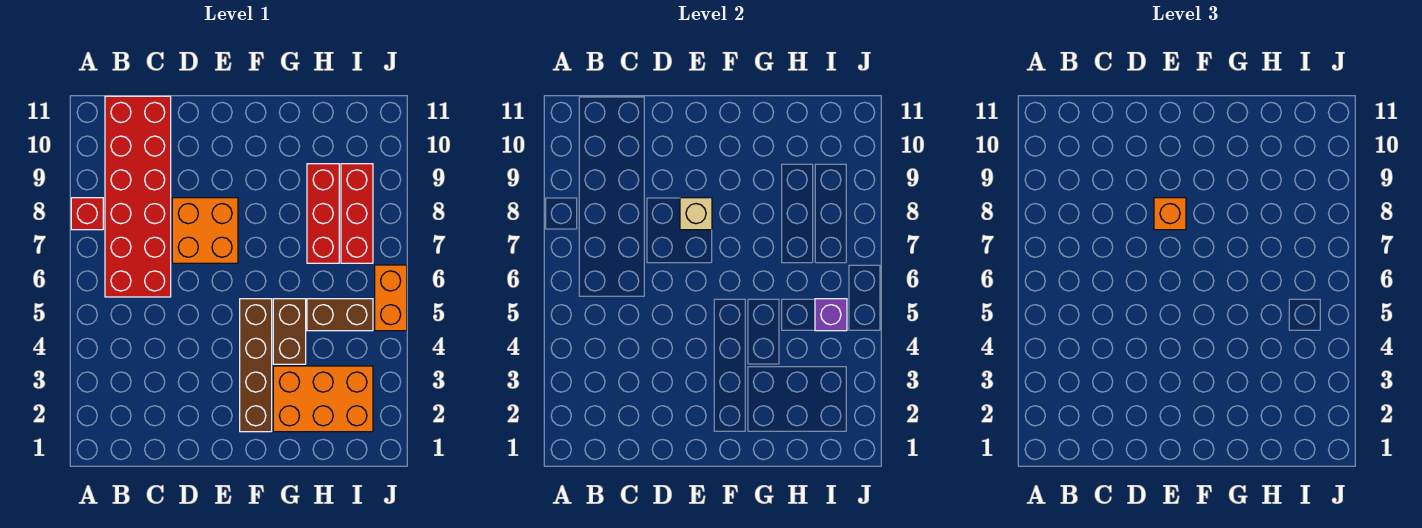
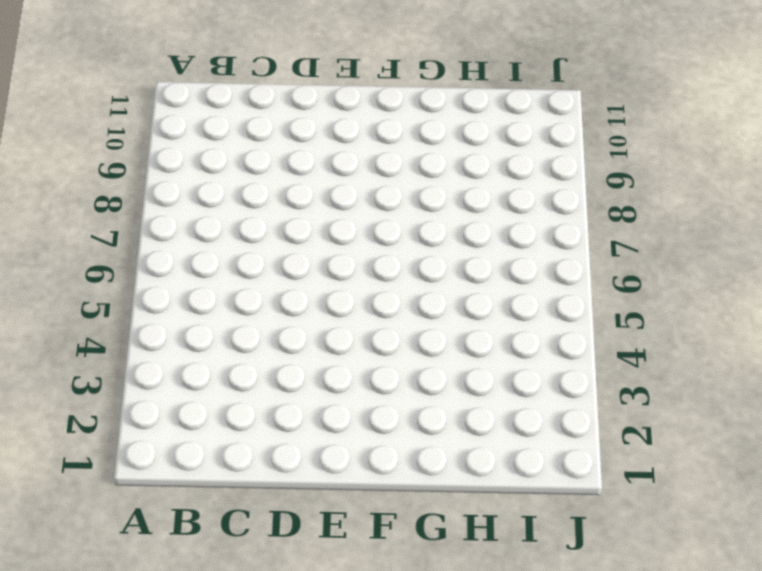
none -> red brick A8 level 1
none -> red brick B6:C11 level 1
none -> orange brick D7:E8 level 1

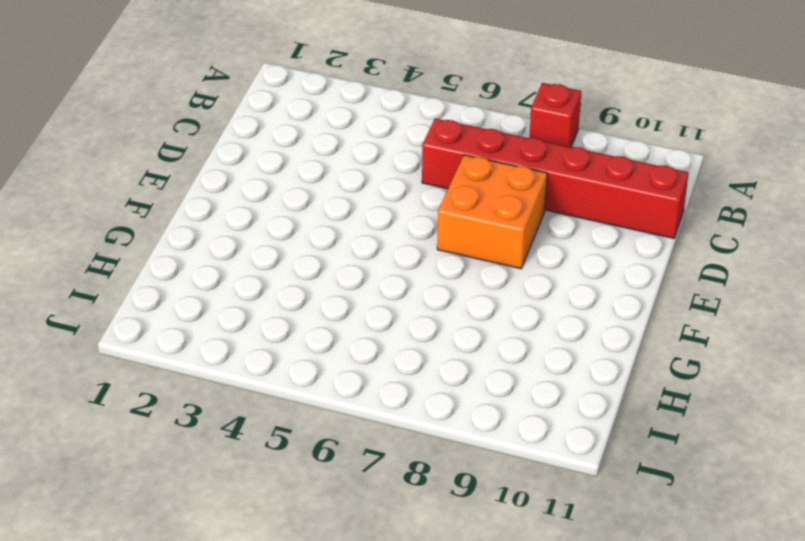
red brick C6:C11 level 1 -> red brick B6:C11 level 1
none -> brown brick F2:F5 level 1
none -> orange brick G2:I3 level 1
none -> brown brick G4:G5 level 1

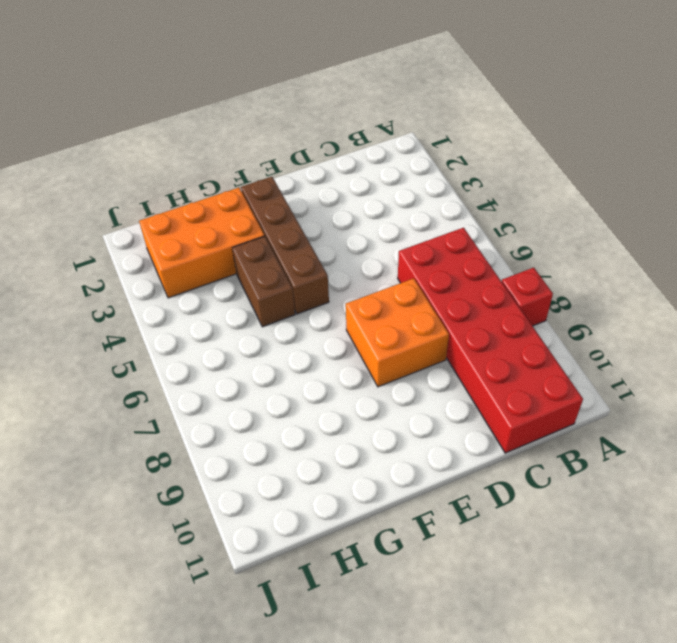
none -> brown brick H5:I5 level 1
none -> red brick H7:H9 level 1
none -> red brick I7:I9 level 1

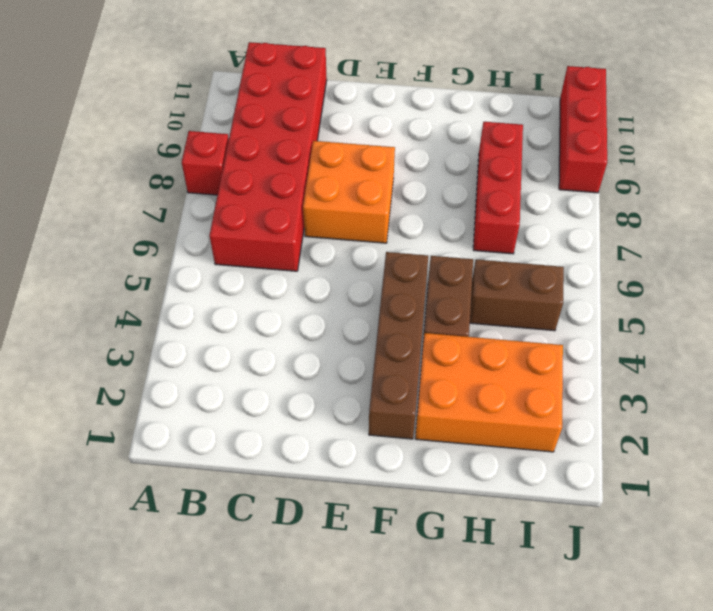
red brick J9:J11 level 1 -> red brick I7:I9 level 1
none -> orange brick J5:J6 level 1
none -> tan brick E8 level 2
none -> purple brick I5 level 2

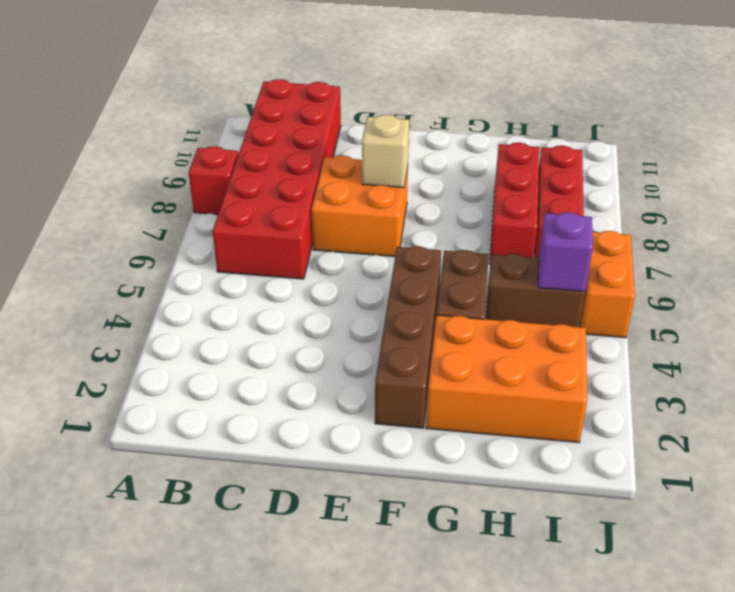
none -> orange brick E8 level 3

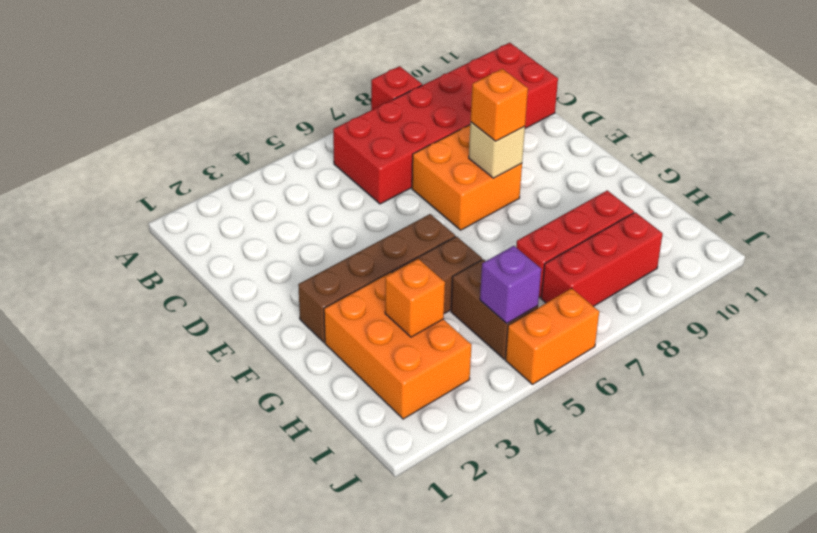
orange brick H3 level 2 -> none

